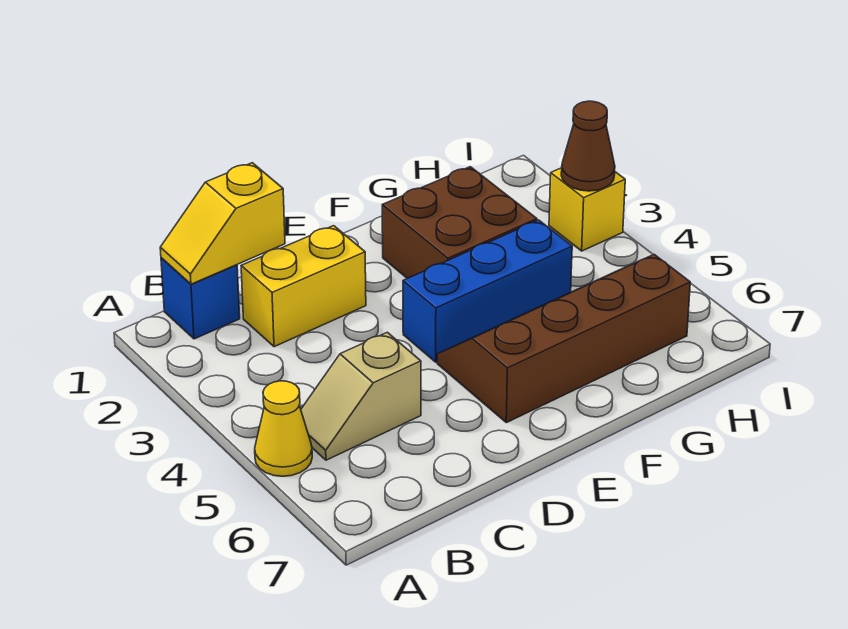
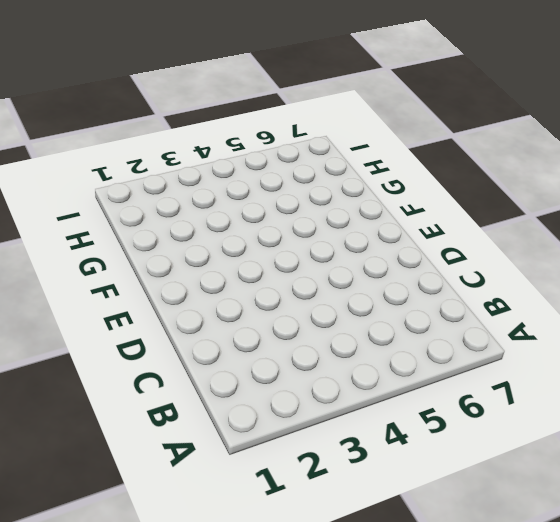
none -> yellow cone A5 level 1
none -> blue brick B1 level 1

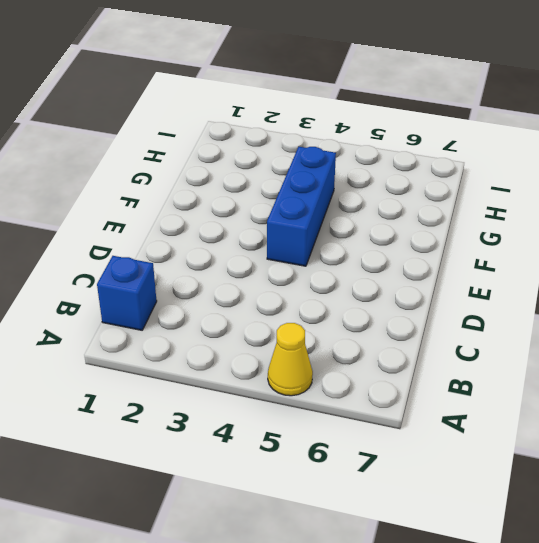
none -> tan slope B5:C5 level 1 top C
none -> yellow brick C2:D2 level 1

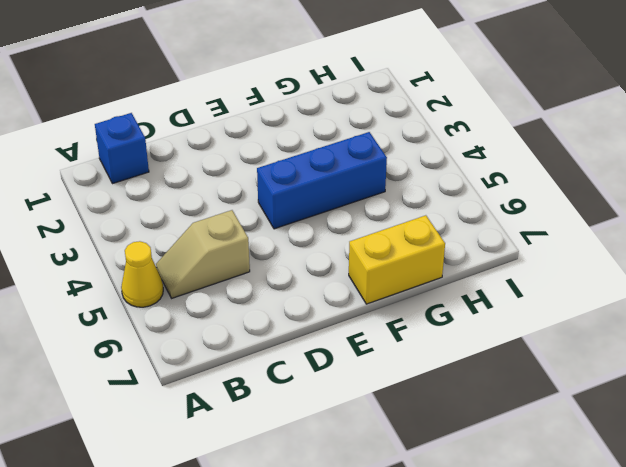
yellow brick F7:G7 level 1 -> yellow brick C2:D2 level 1
none -> brown slope E5:H6 level 1 top 6
none -> brown brick F2:G3 level 1

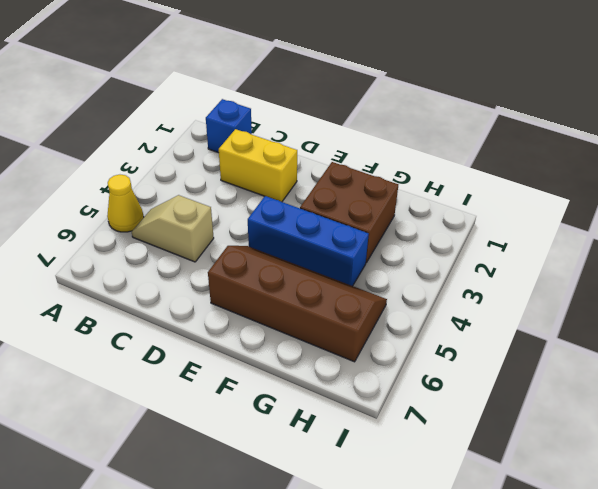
none -> yellow brick I3 level 1
none -> yellow slope B1:C1 level 2 top C

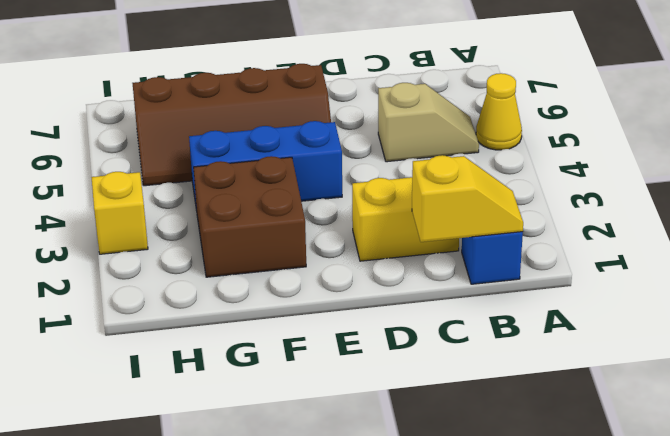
none -> brown cone I3 level 2

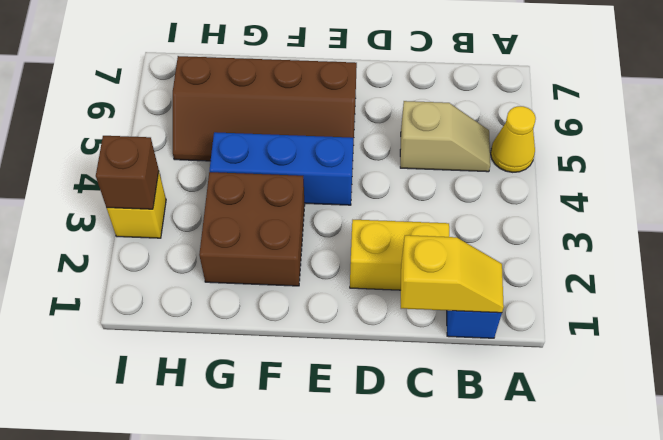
brown brick I3 level 2 -> brown cone I3 level 2

